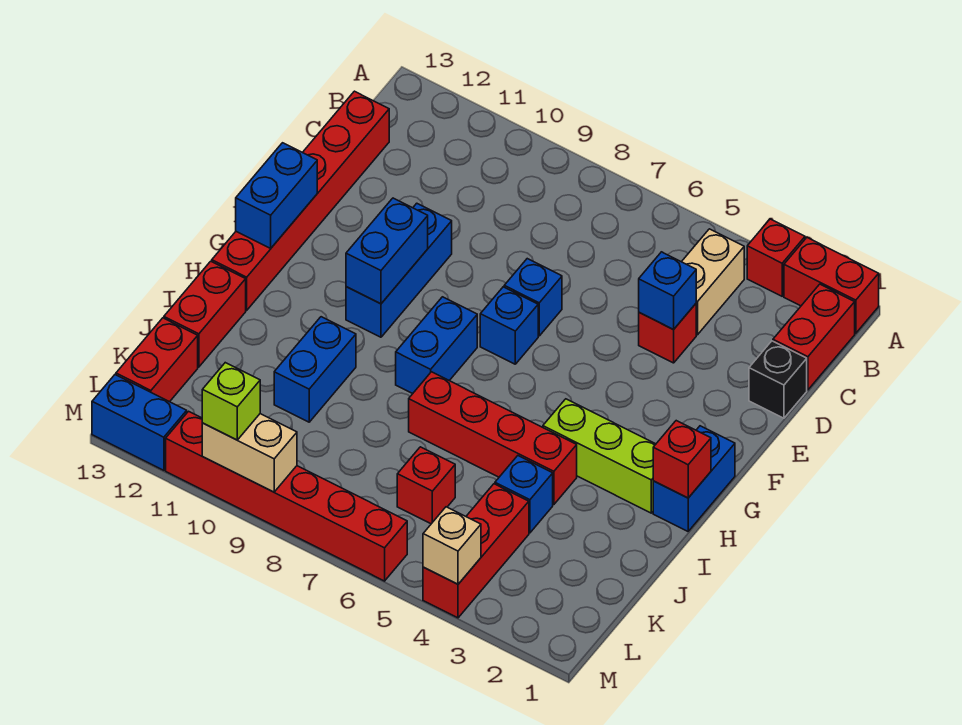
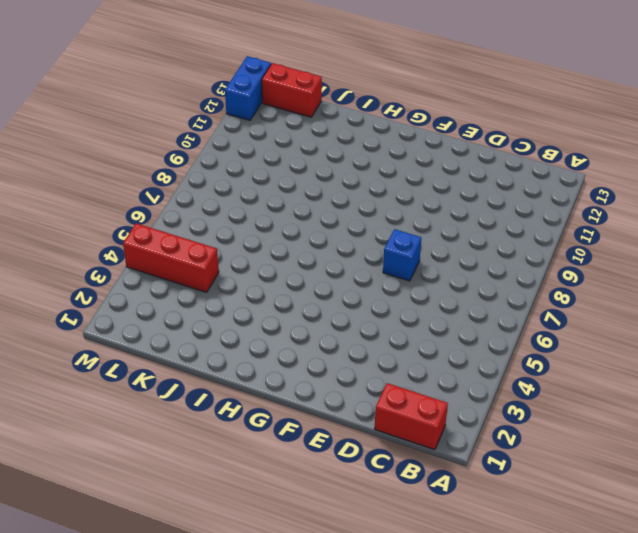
none -> red brick A1:A2 level 1
none -> red brick A3 level 1
none -> tan brick B4:C4 level 1

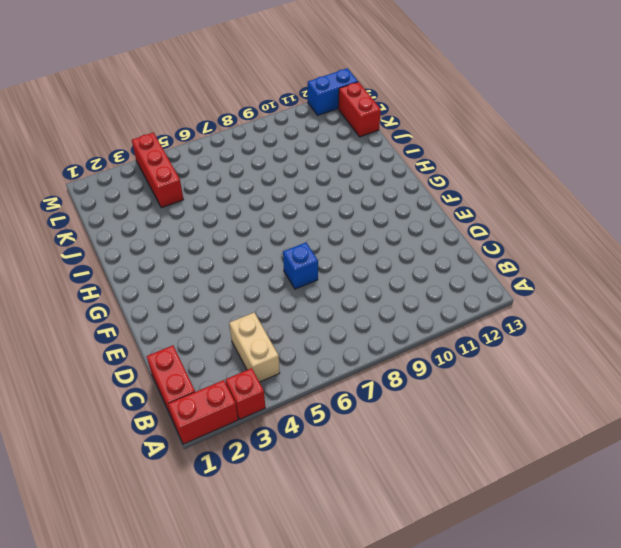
none -> red brick C13:H13 level 1
none -> black brick D1 level 1
none -> red brick D4 level 1

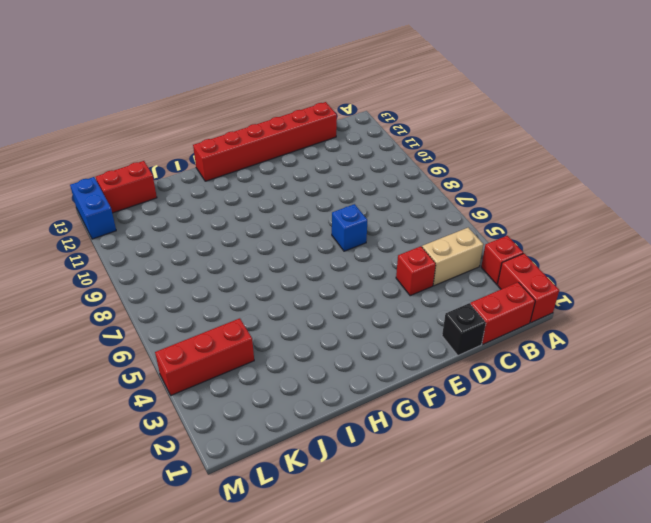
none -> blue brick E10:G10 level 1
none -> blue brick F7 level 1
none -> blue brick G1:H1 level 1

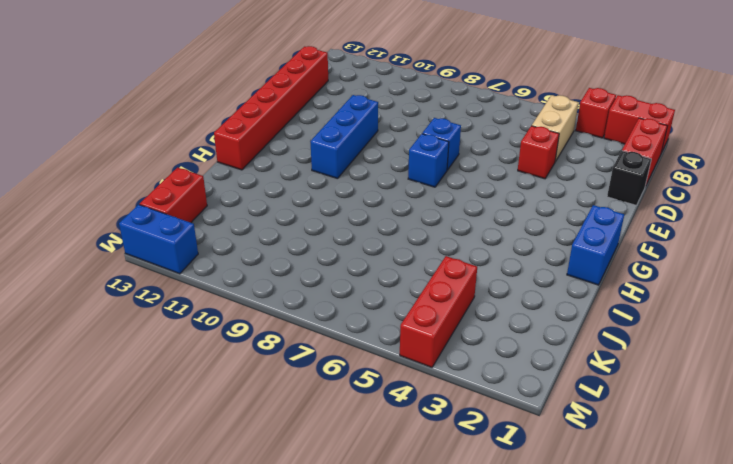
none -> blue brick G8:H8 level 1
none -> lime brick H2:H4 level 1
none -> red brick I4:I7 level 1

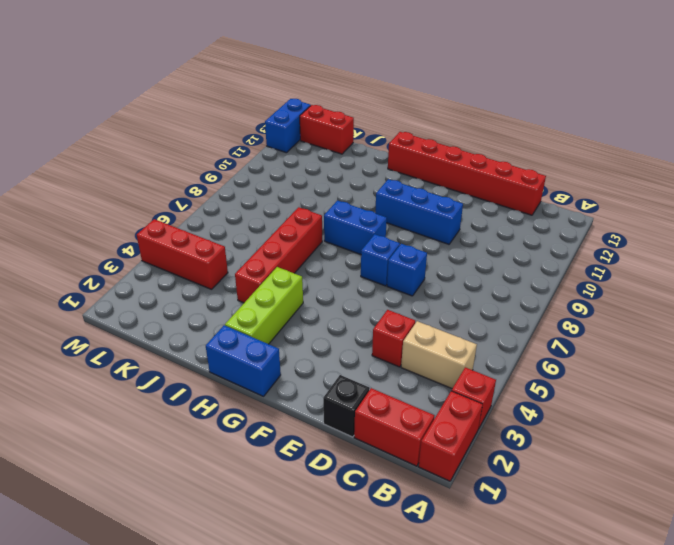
none -> blue brick I10:J10 level 1
none -> red brick I13:J13 level 1
none -> blue brick J4 level 1

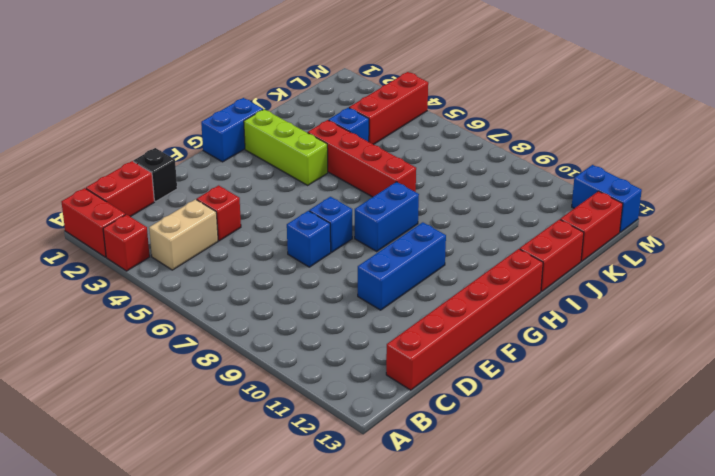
none -> blue brick I10:J10 level 1
none -> red brick K6 level 1
none -> red brick M6:M11 level 1

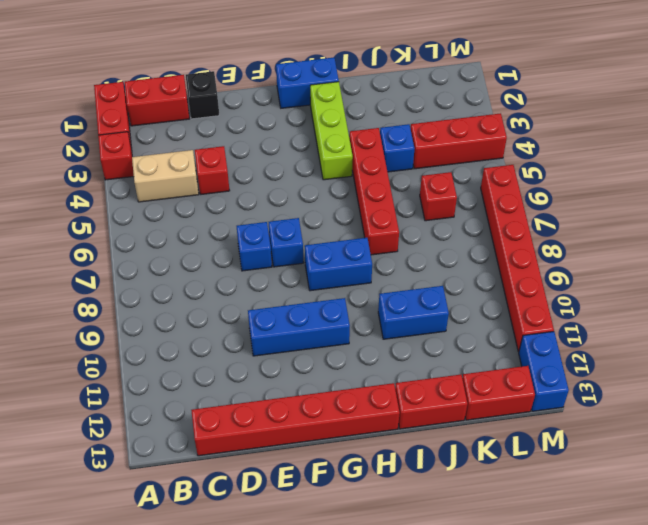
none -> blue brick D4 level 2
none -> blue brick F10:G10 level 2
none -> blue brick F13:G13 level 2

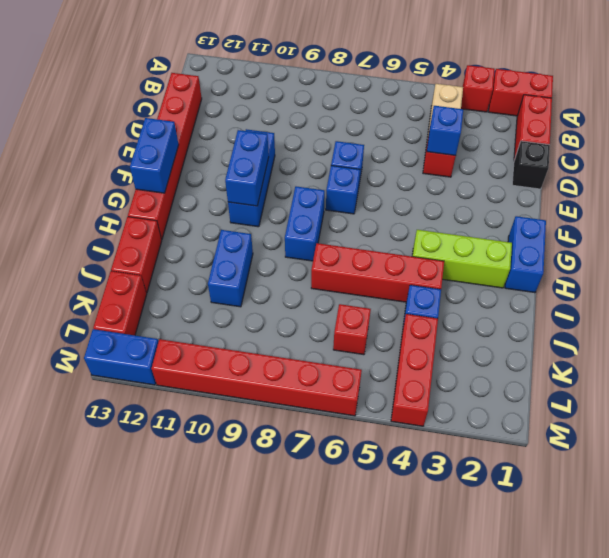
none -> red brick H1 level 2
none -> tan brick M4 level 2
none -> tan brick M9:M10 level 2

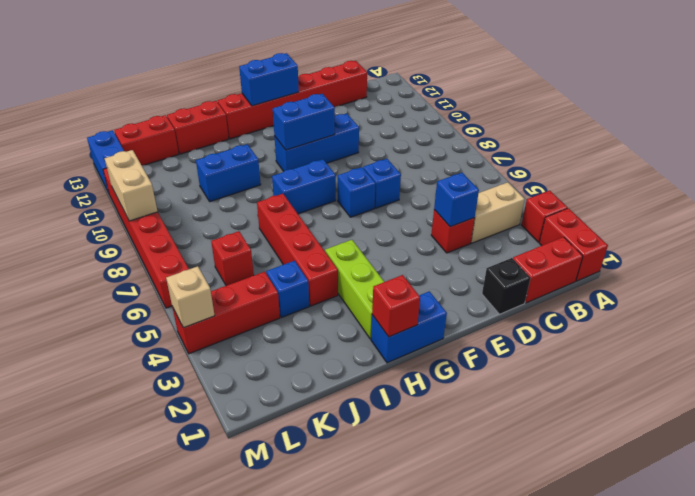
none -> lime brick M10 level 3

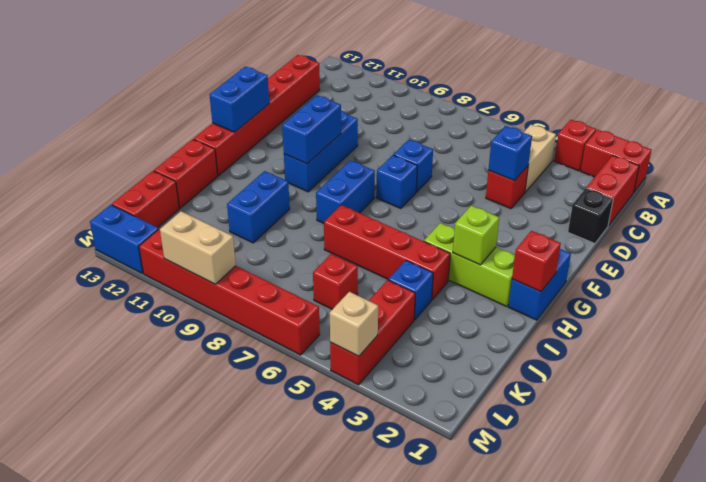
lime brick H3 level 2 -> lime brick M10 level 3

